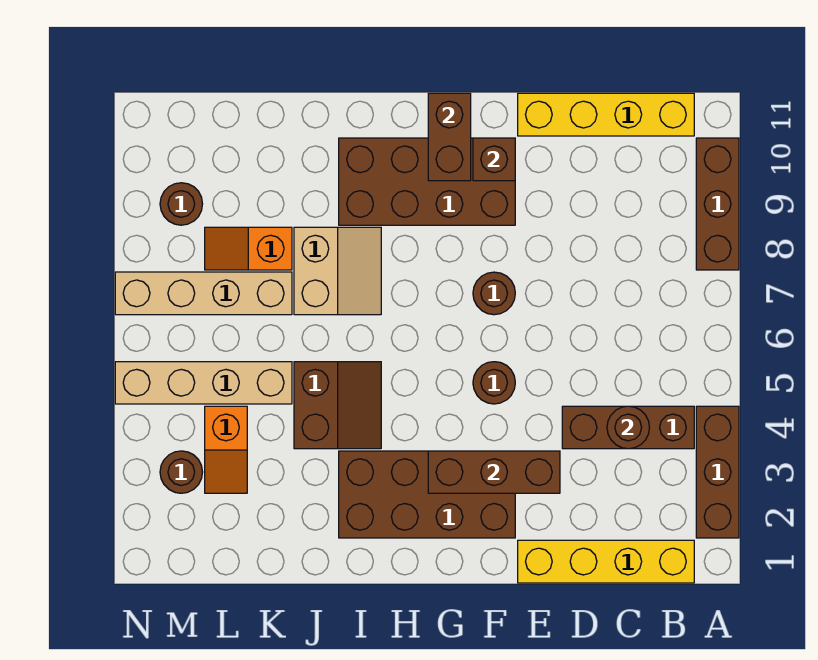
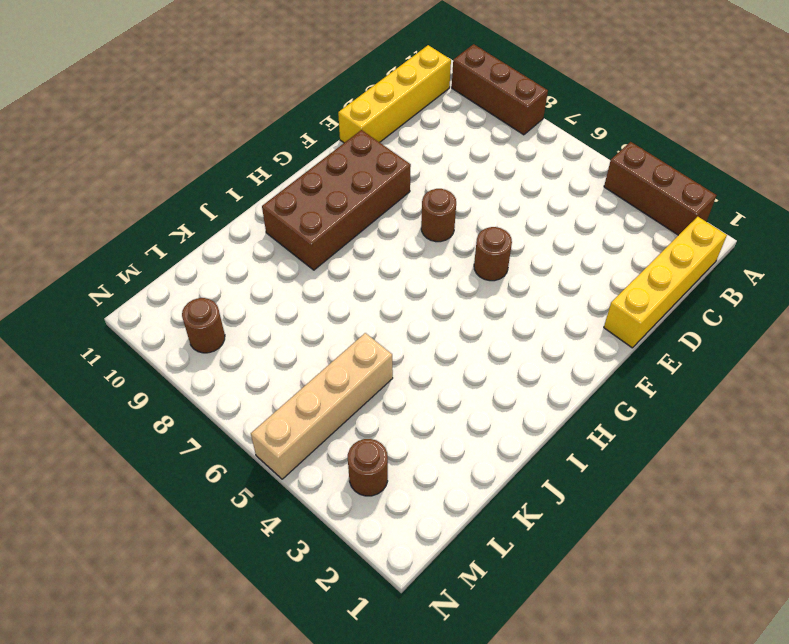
none -> brown brick B4:D4 level 1
none -> brown brick F2:I3 level 1
none -> brown slope I4:J5 level 1 top J

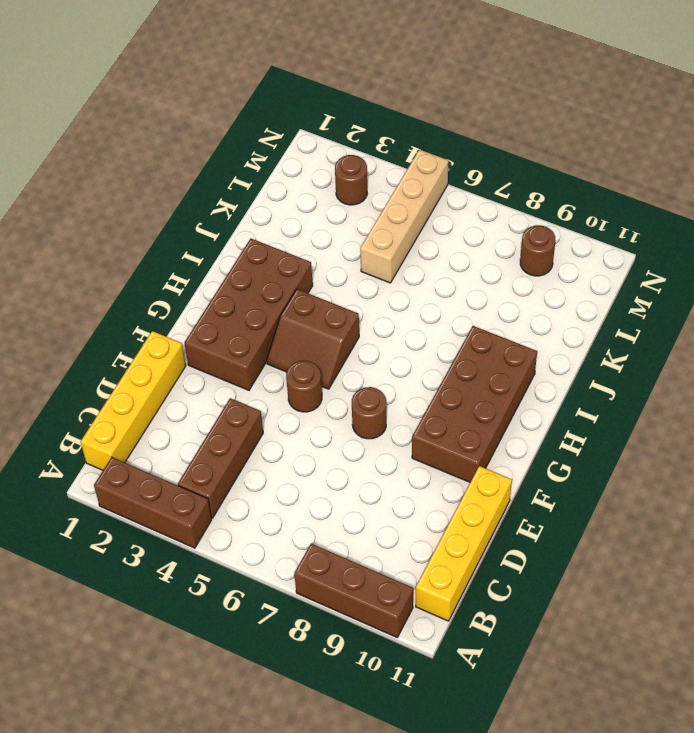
brown slope G4:H5 level 1 top H -> brown slope I4:J5 level 1 top J
none -> tan slope I7:J8 level 1 top J
none -> tan brick K7:N7 level 1
none -> orange slope K8:L8 level 1 top K

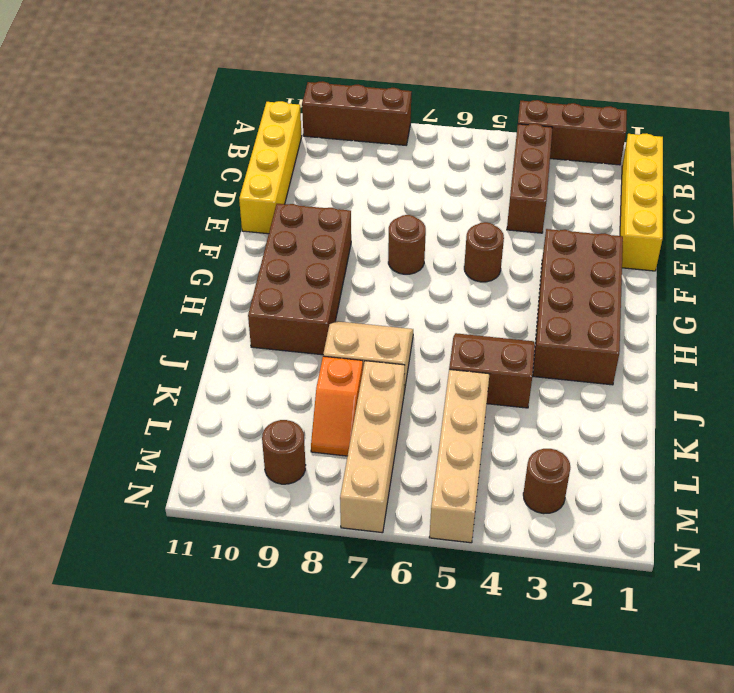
none -> orange slope L3:L4 level 1 top 4
none -> brown round brick C4 level 2
none -> brown brick E3:G3 level 2

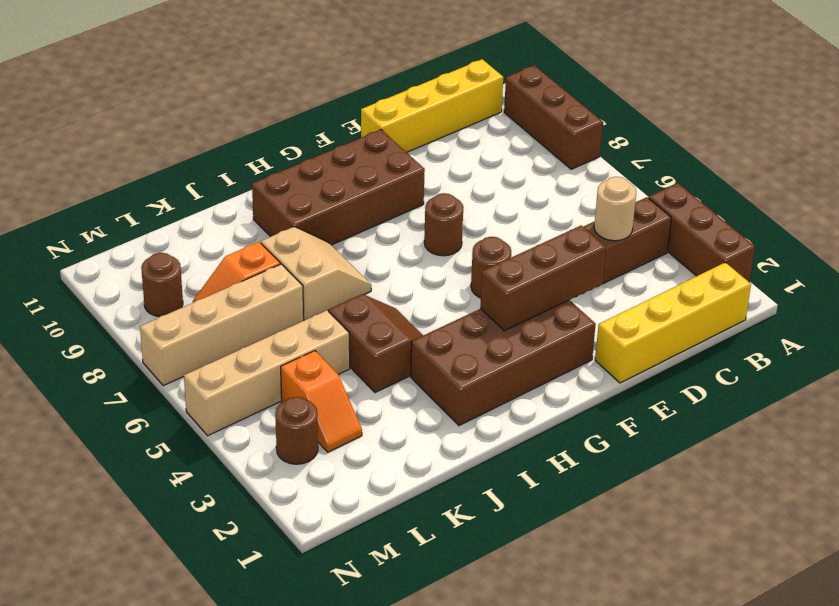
tan round brick C4 level 2 -> brown round brick C4 level 2
none -> brown brick F10 level 2
none -> brown brick G10:G11 level 2

